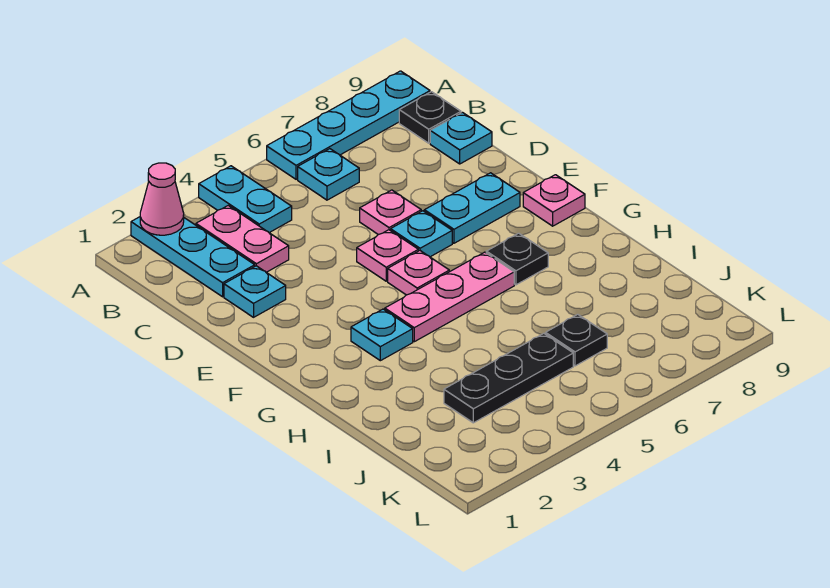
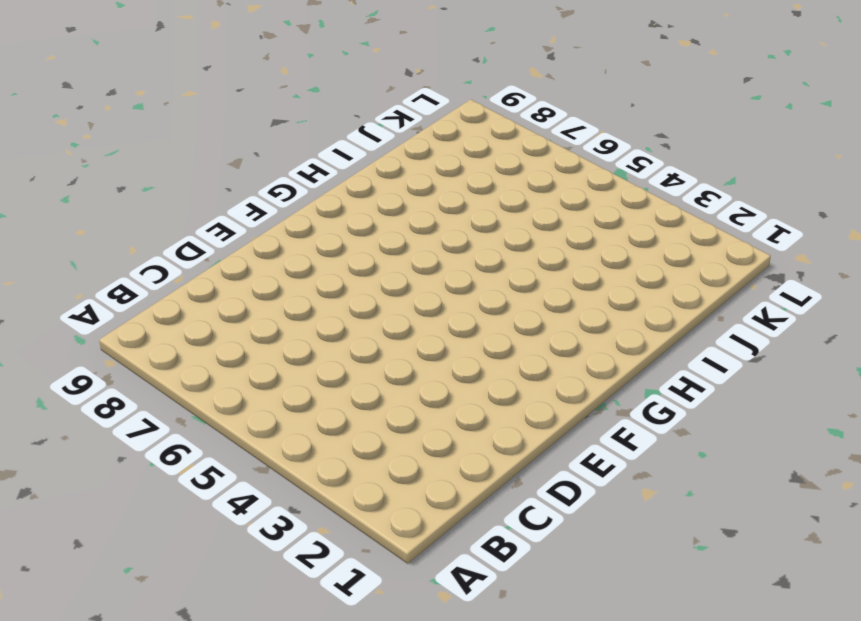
none -> cyan plate A2:C2 level 1
none -> cyan plate A4:B4 level 1
none -> cyan plate A6:A9 level 1

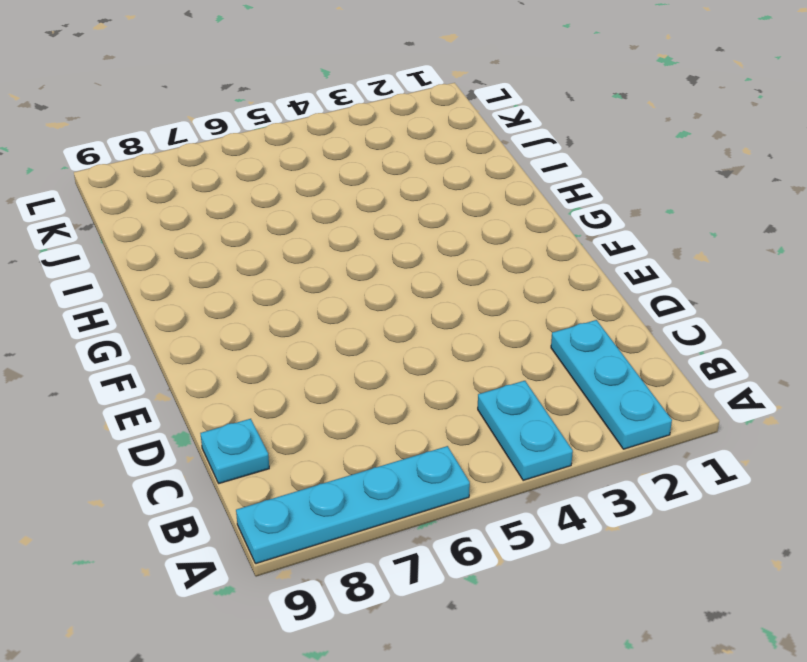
none -> pink plate B3:C3 level 1
none -> cyan plate B6 level 1
none -> black plate B9 level 1

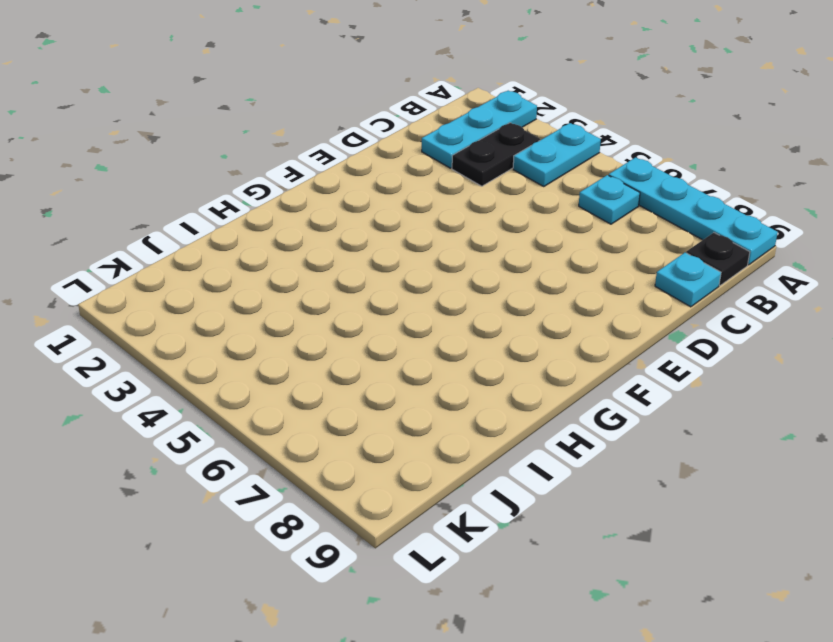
black plate B3:C3 level 1 -> pink plate B3:C3 level 1
none -> cyan plate D2 level 1
none -> pink plate D6 level 1
none -> pink plate E5 level 1

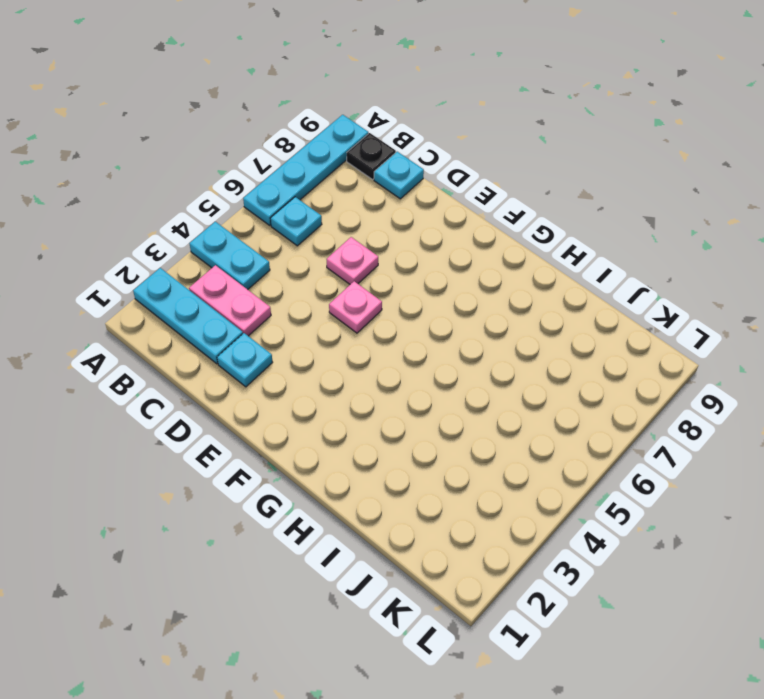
none -> cyan plate E6 level 1
none -> cyan plate E7:E8 level 1
none -> pink plate F5 level 1

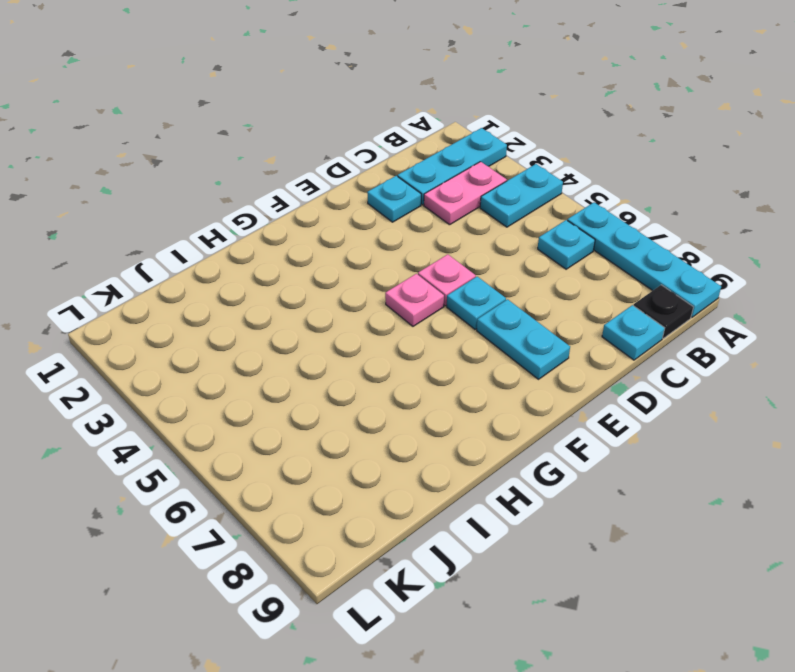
none -> pink plate D6 level 1
none -> pink plate F9 level 1
none -> cyan plate G3 level 1

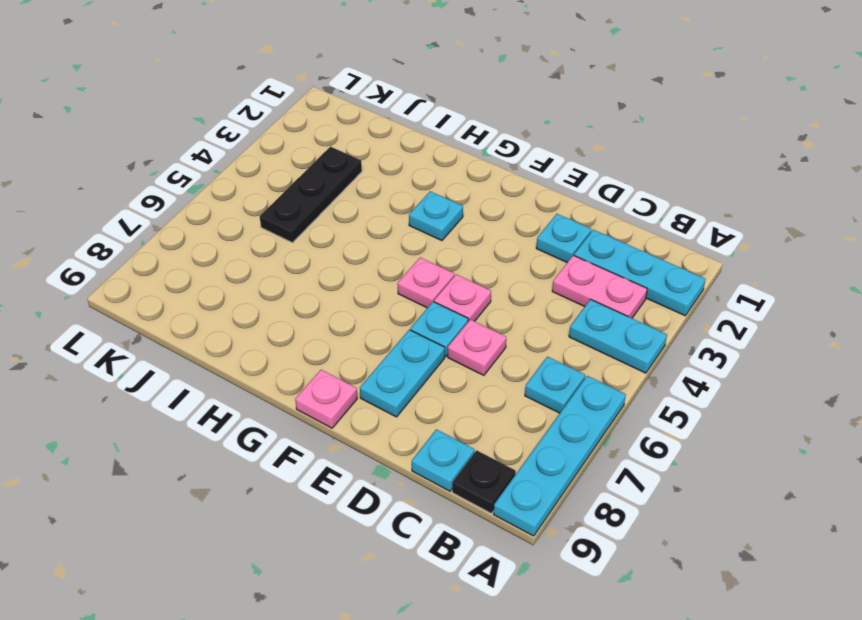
none -> pink plate G4:G6 level 1
none -> black plate G7 level 1
none -> black plate J6 level 1

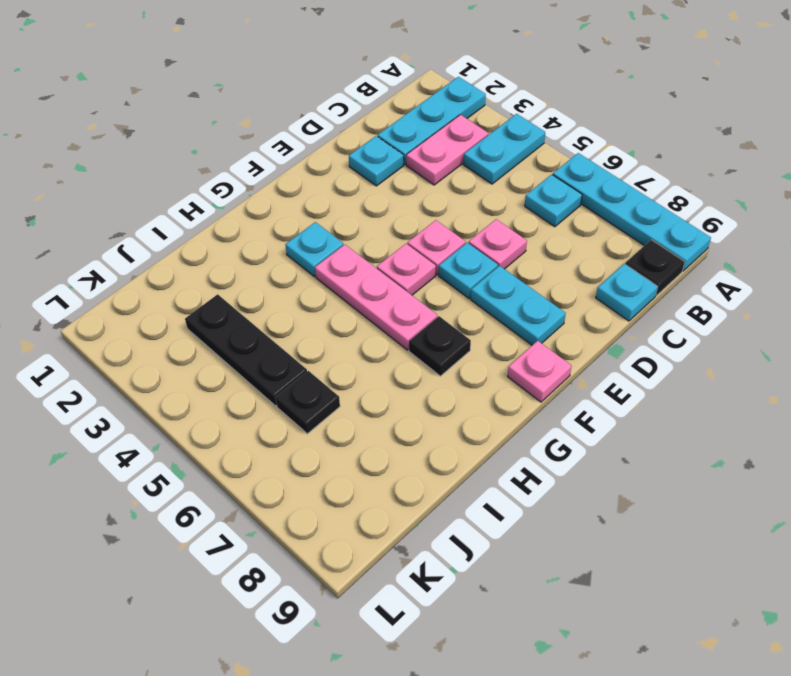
none -> pink cone A2 level 2

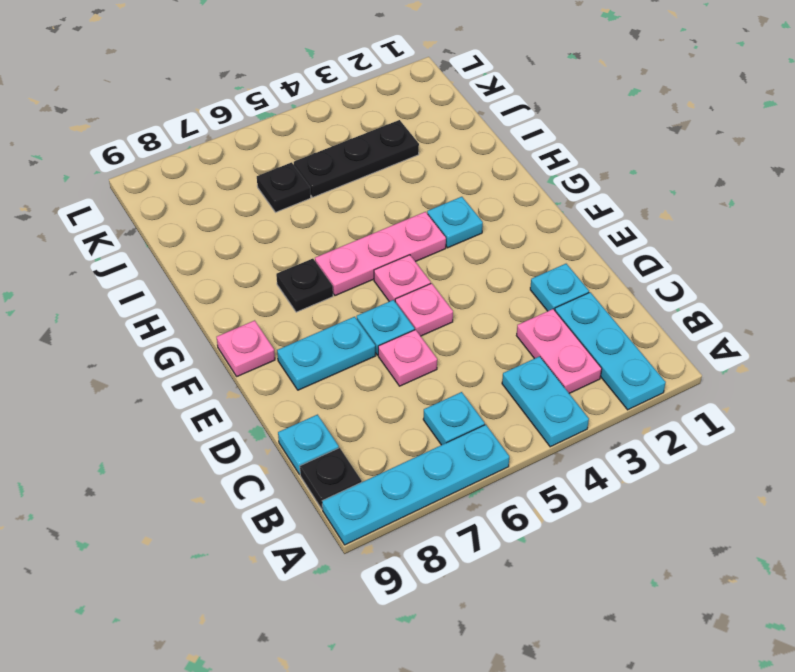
none -> pink cone A2 level 2

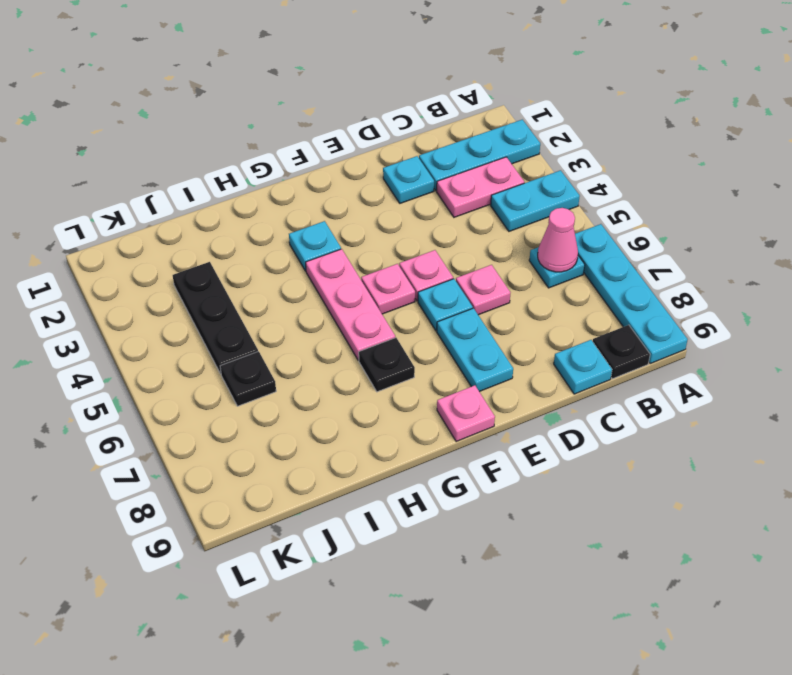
pink cone B6 level 2 -> pink cone A2 level 2

